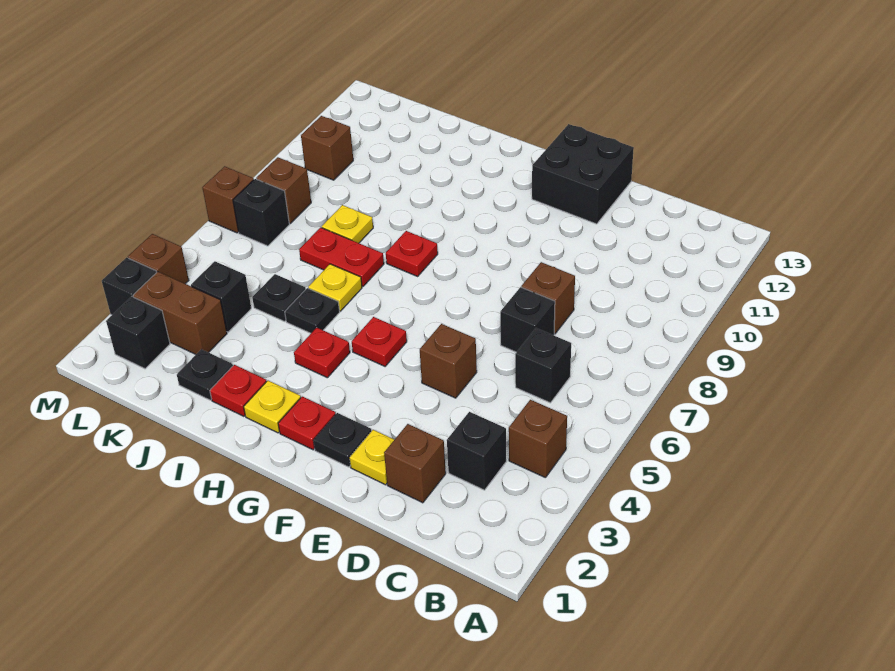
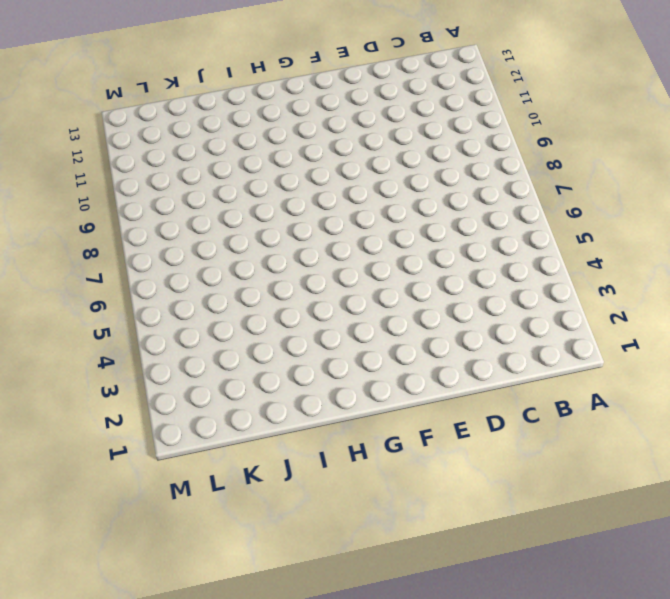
none -> brown brick B4 level 1
none -> black brick C3 level 1
none -> black brick C6 level 1
none -> brown brick D2 level 1

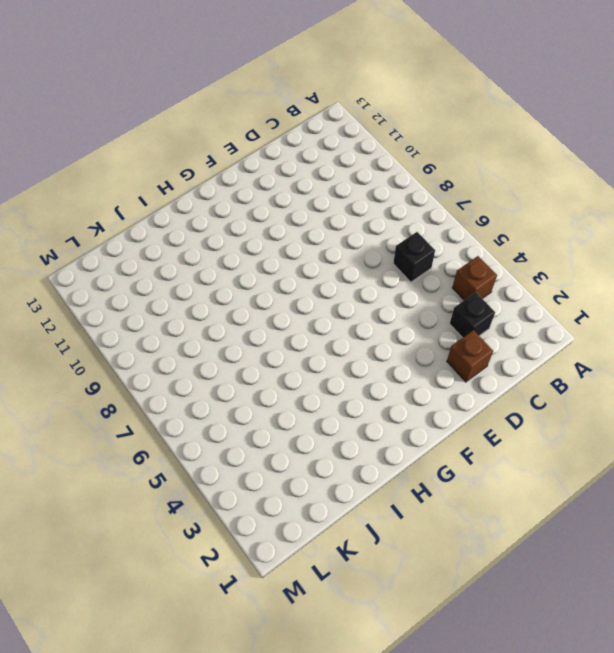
none -> black brick D7 level 1
none -> brown brick D8 level 1
none -> yellow plate E2 level 1
none -> brown brick E5 level 1

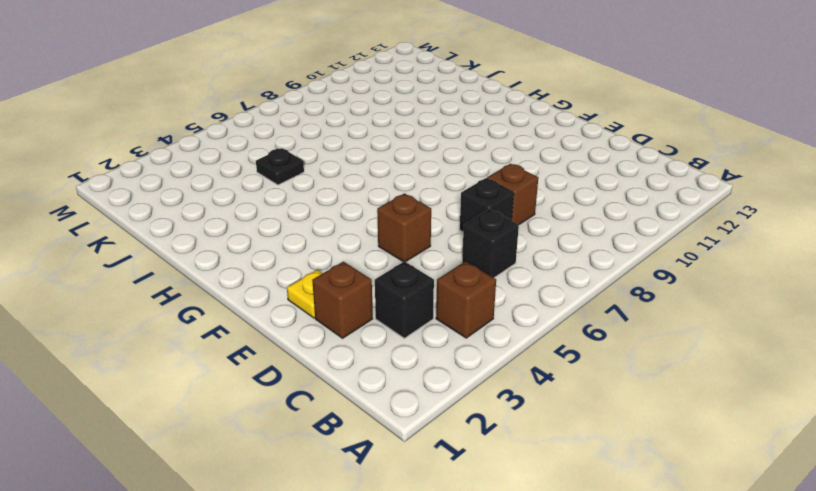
none -> black brick E12:F13 level 1
none -> black plate F2 level 1
none -> red plate G2 level 1
none -> red plate G5 level 1

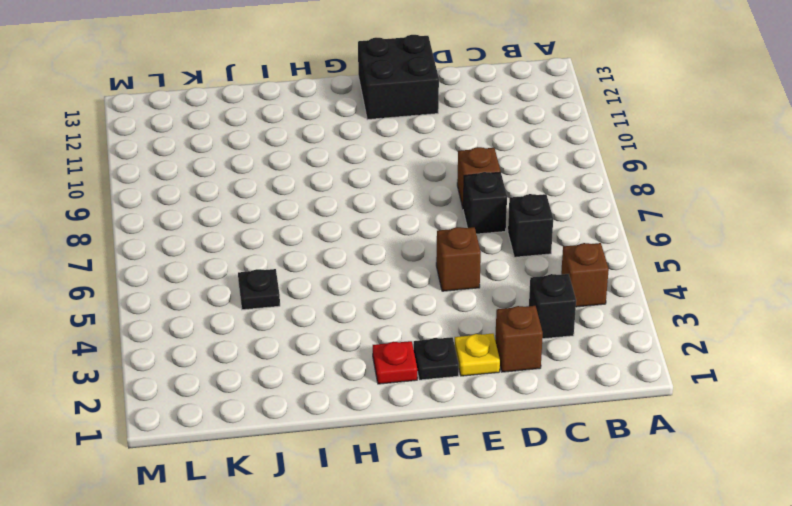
none -> red plate G5 level 1
none -> yellow plate H2 level 1
none -> red plate H4 level 1
none -> red plate H8 level 1

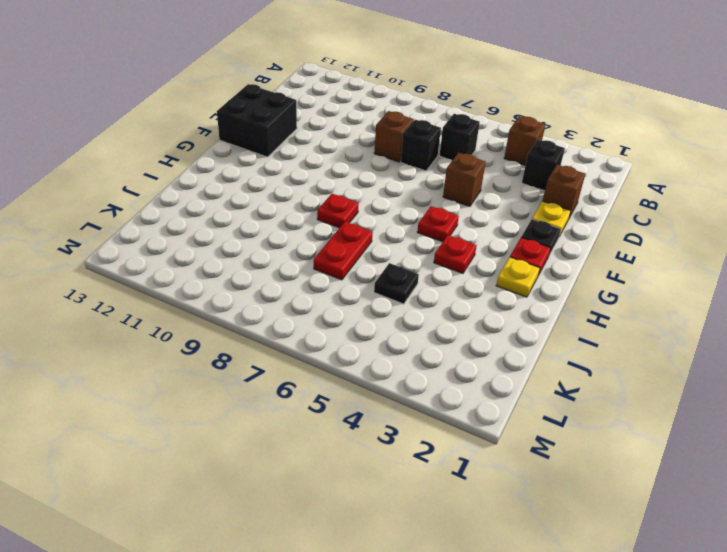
none -> red plate I2 level 1
none -> black plate I5 level 1
none -> yellow plate I6 level 1
none -> black plate J2 level 1

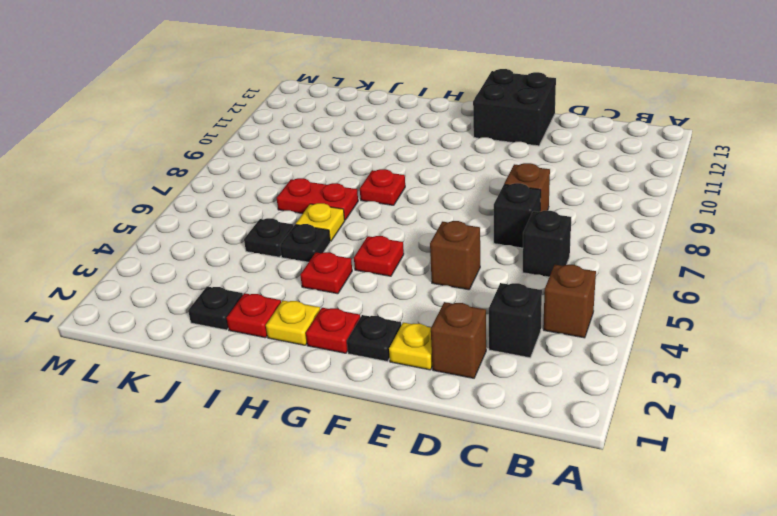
none -> yellow plate J8 level 1
none -> brown brick K3:L3 level 1
none -> black brick K4 level 1
none -> black brick L2 level 1

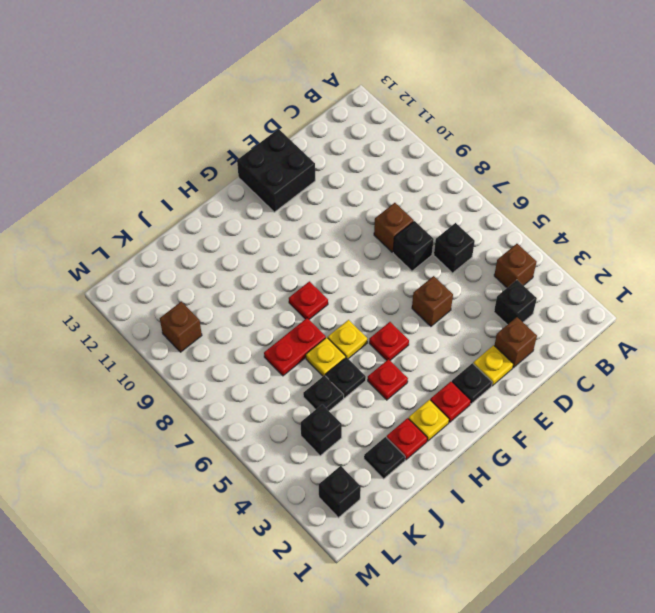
yellow plate H6 level 1 -> yellow plate J8 level 1
none -> brown brick K3:L3 level 1
none -> black brick L7 level 1
none -> brown brick L8 level 1
none -> black brick M3 level 1

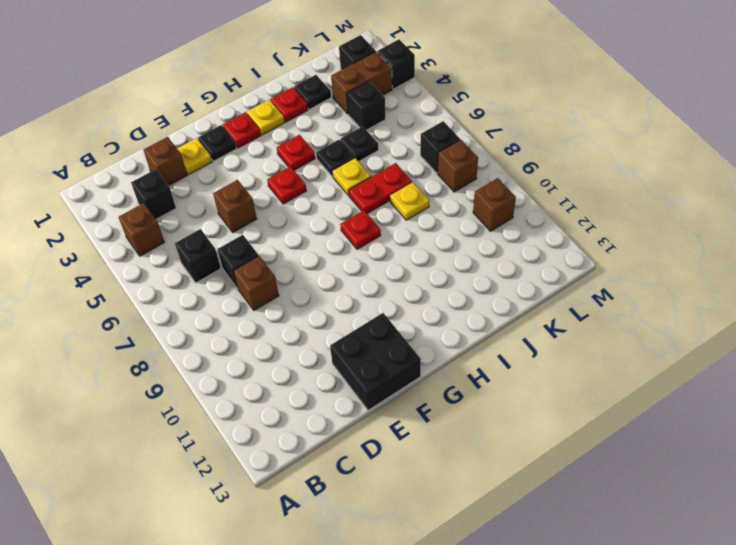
none -> brown brick M4 level 1
none -> brown brick M7 level 1

